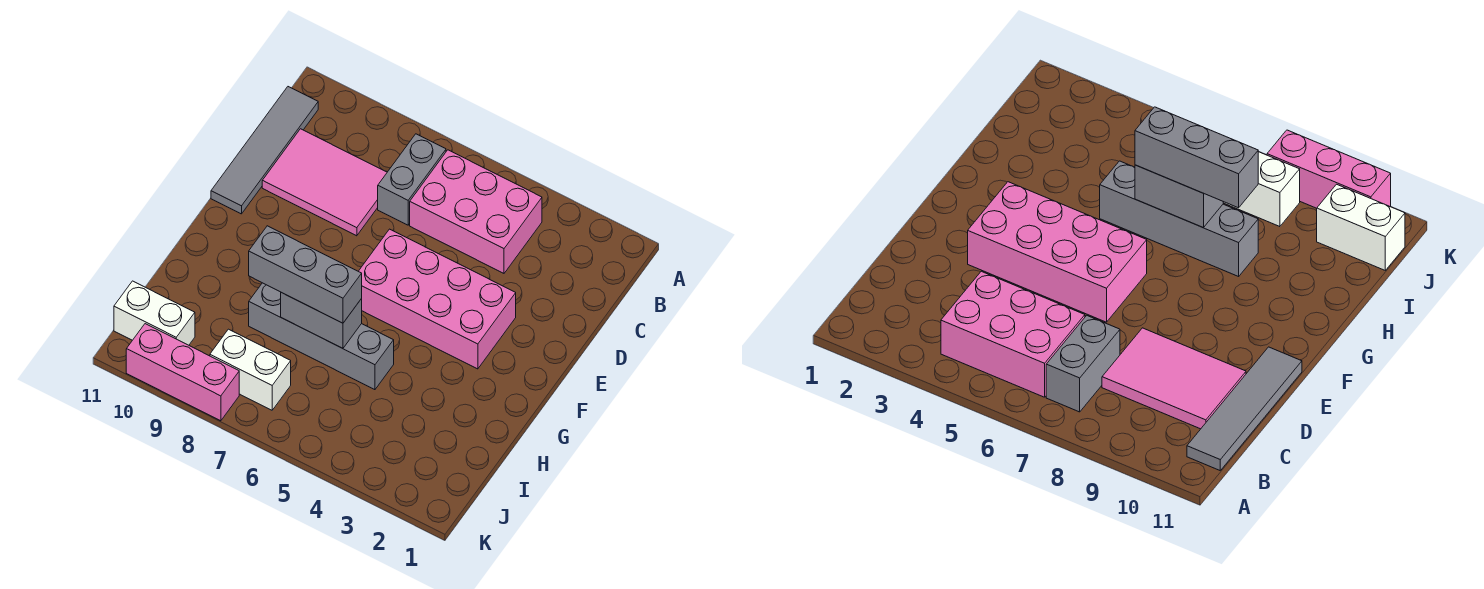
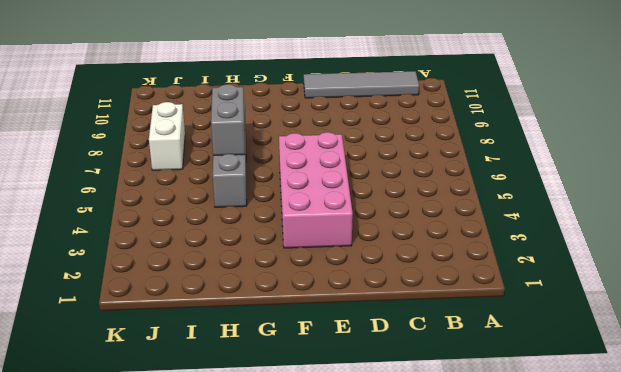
none -> pink brick B4:C6 level 1
none -> grey brick B7:C7 level 1

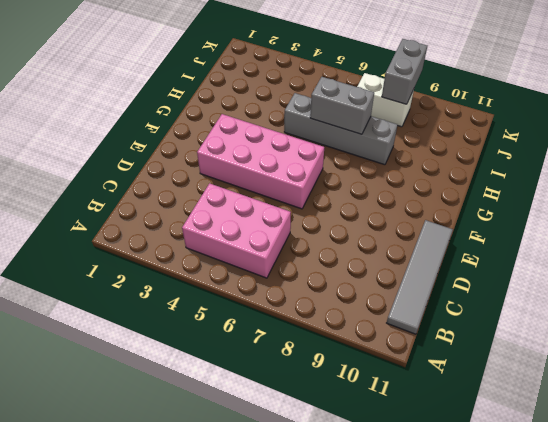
grey brick J8:K8 level 2 -> grey brick B7:C7 level 1
none -> pink tile C8:D10 level 1
none -> white brick J10:J11 level 1

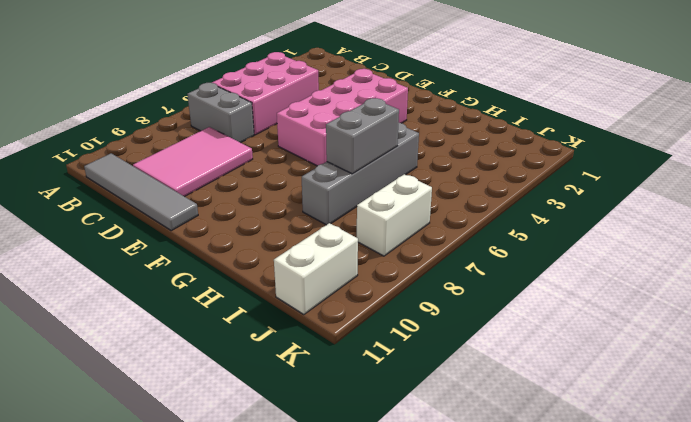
none -> pink brick K8:K10 level 1
none -> grey brick H6:H8 level 3

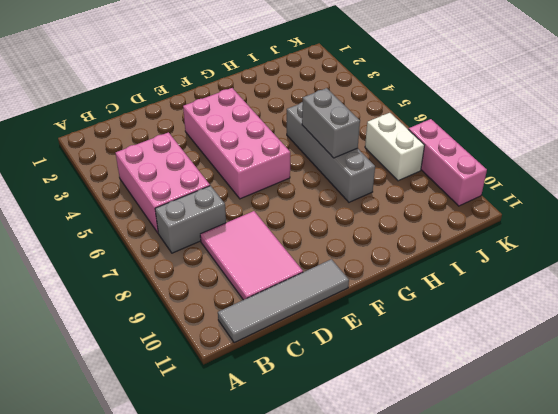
none -> white brick J10:J11 level 1
none -> grey brick H6:H8 level 3

